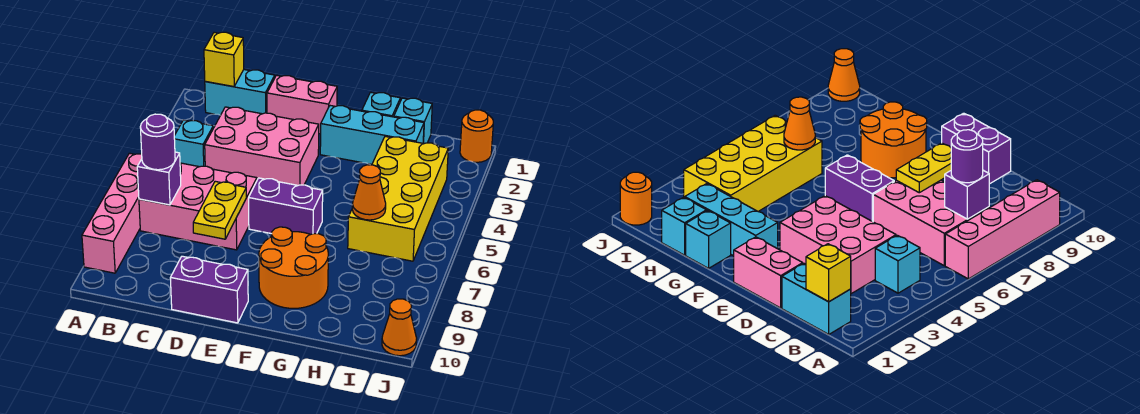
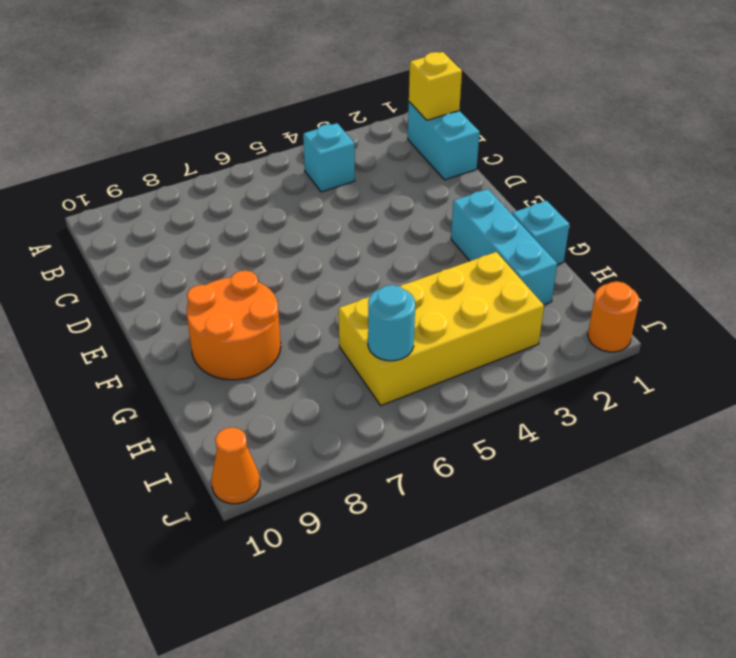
cyan round brick I6 level 2 -> none
none -> pink brick A6:A9 level 1
none -> pink brick B6:D7 level 1
none -> pink brick C3:E4 level 1

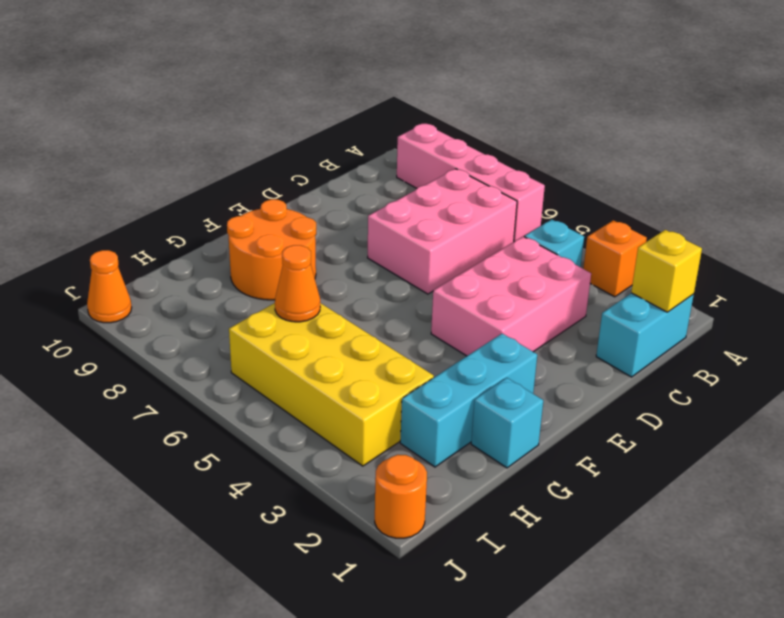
orange brick A3 level 1 -> none
none -> pink brick D1:E1 level 1
none -> purple brick D10:E10 level 1
none -> purple brick E6:F6 level 1

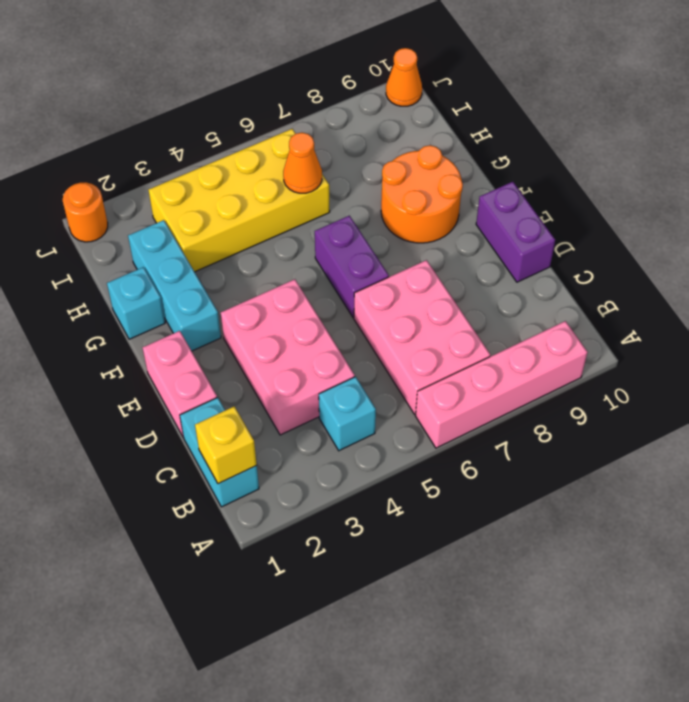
none -> cyan brick H1 level 1
none -> purple brick B7 level 2
none -> yellow plate D7:D8 level 2

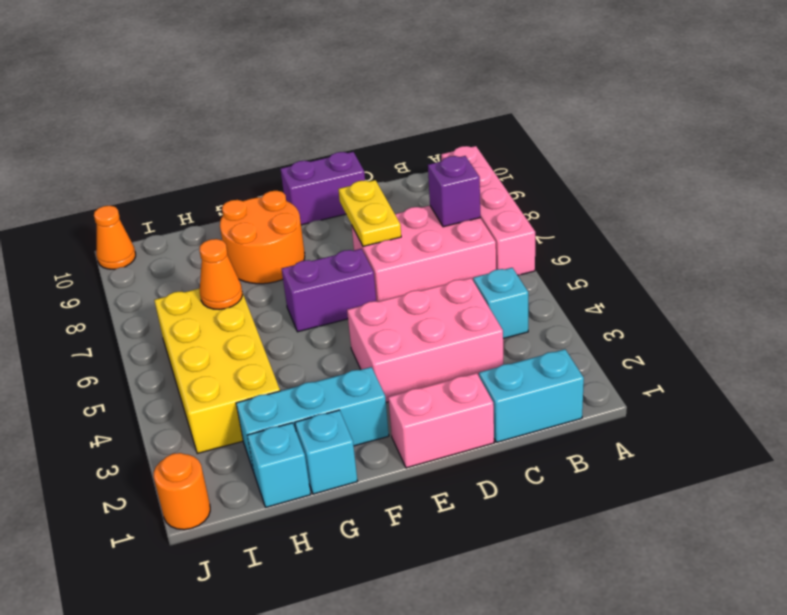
none -> yellow brick B1 level 2
none -> purple round brick B7 level 3

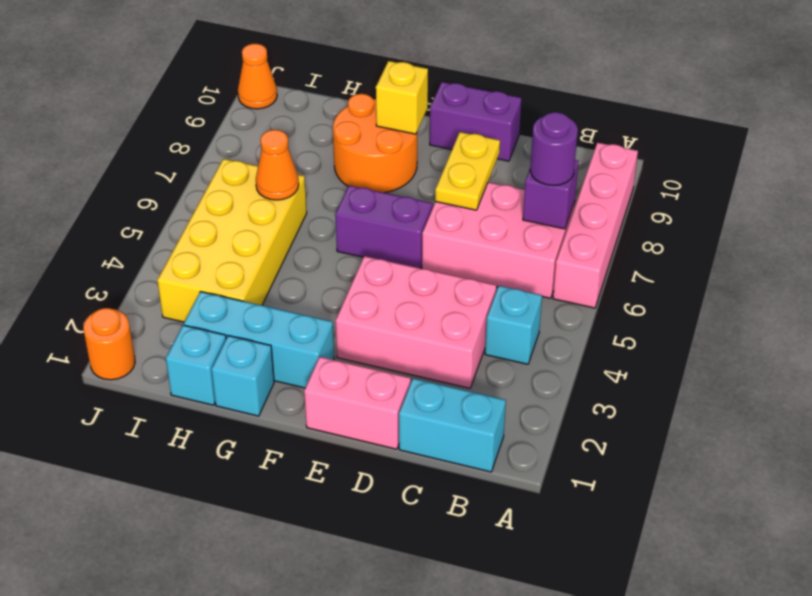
yellow brick F9 level 2 -> yellow brick B1 level 2

